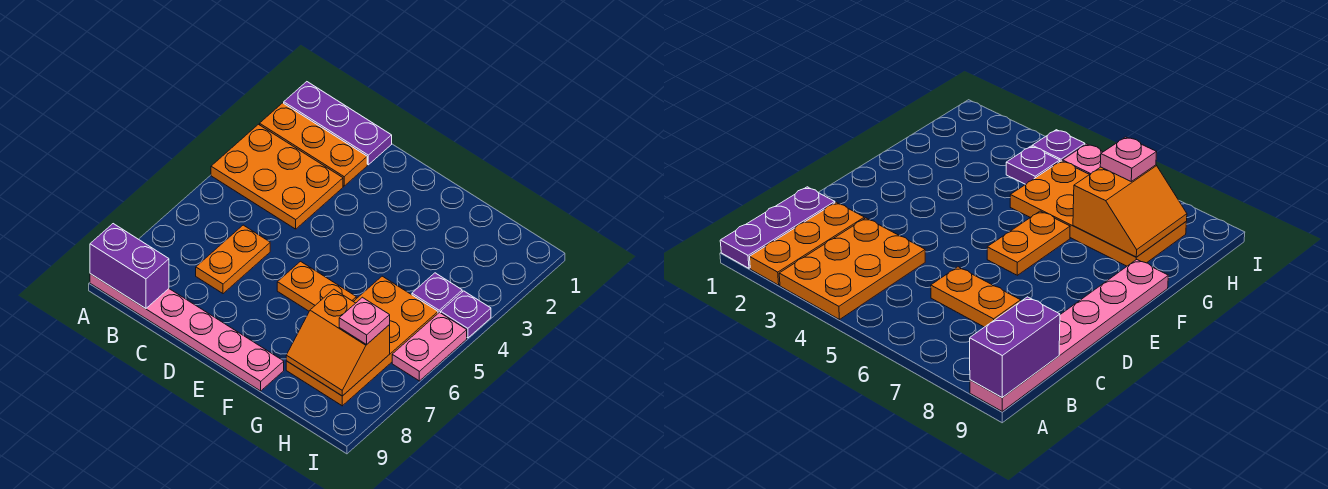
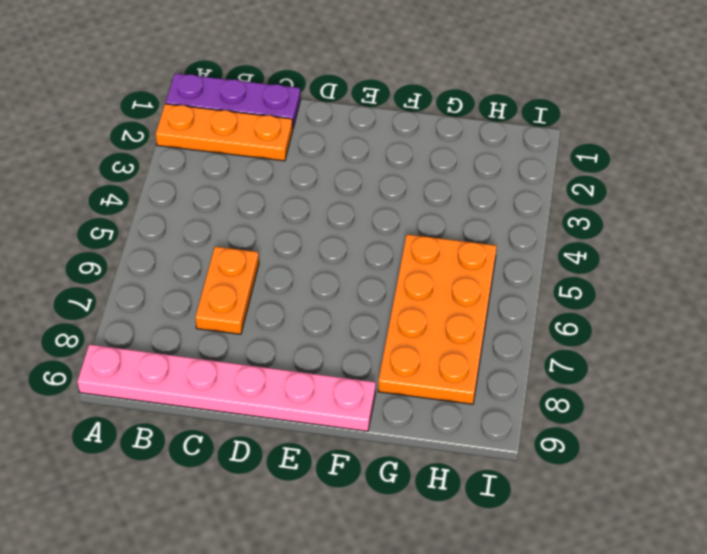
none -> orange plate A3:C4 level 1
none -> orange plate E6:F6 level 1
none -> purple plate H4 level 1

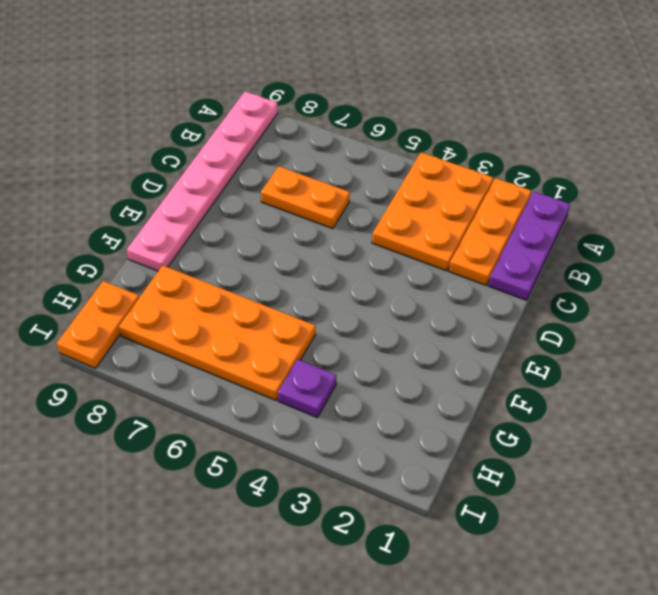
orange plate H9:I9 level 1 -> orange plate E6:F6 level 1
none -> purple plate I4 level 1
none -> pink plate I5:I6 level 1
none -> purple brick A9:B9 level 2

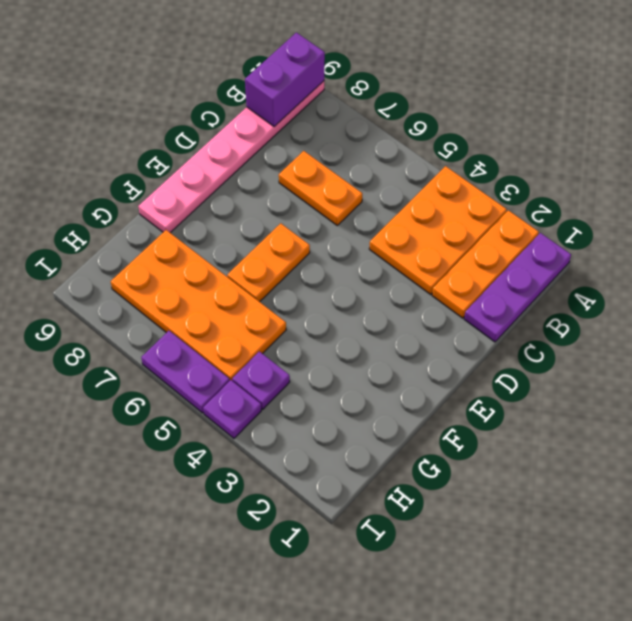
purple plate I5:I6 level 1 -> pink plate I5:I6 level 1
none -> orange slope G7:H8 level 2 top 7
none -> pink plate H7 level 3

